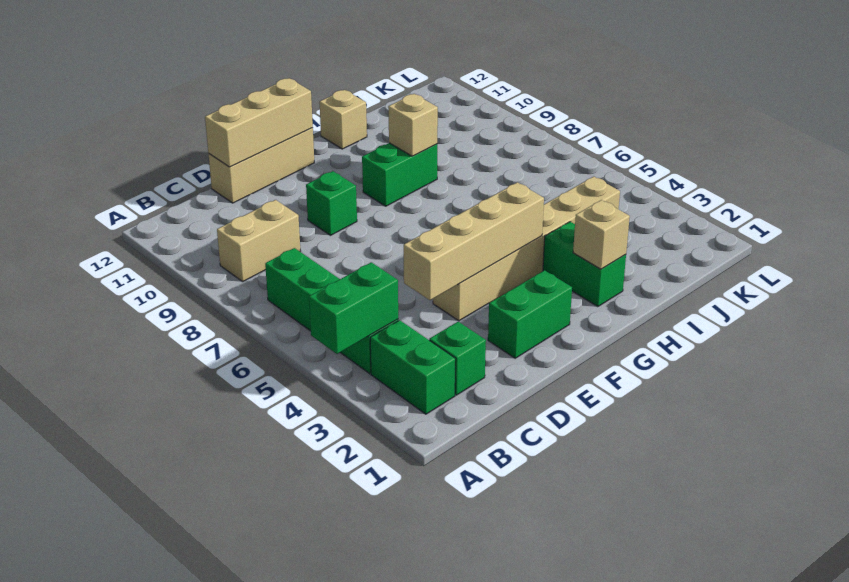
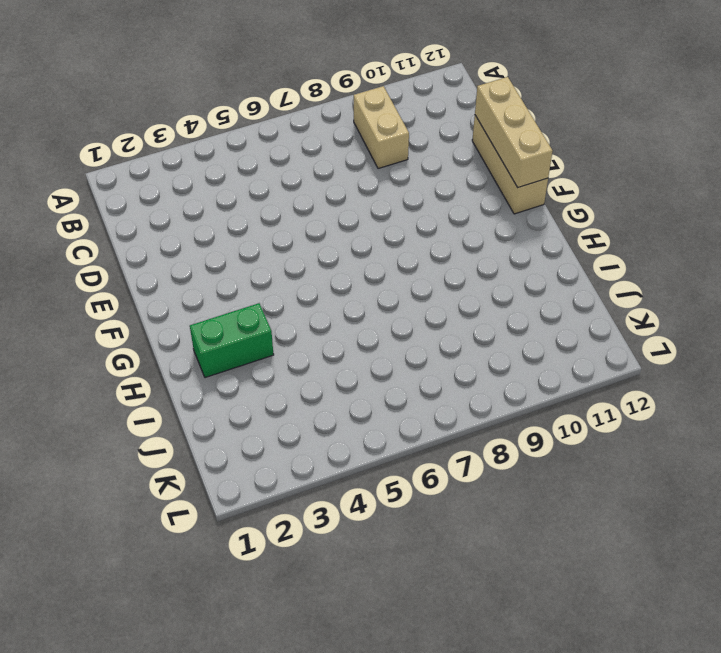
none -> green brick B2:B3 level 1
none -> green brick B4:B7 level 1
none -> green brick C2 level 1

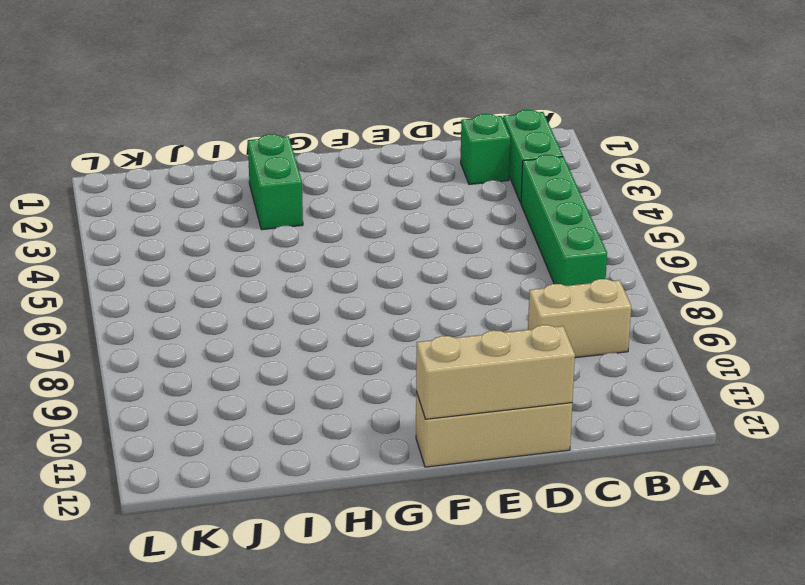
none -> green brick E2:F2 level 1
none -> tan brick E4:J4 level 1
none -> green brick E9 level 1

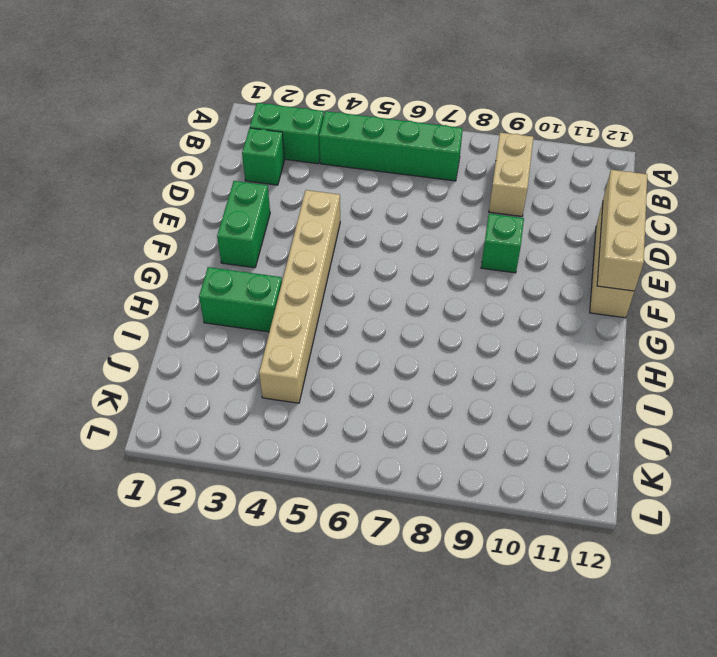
none -> green brick G9:H9 level 1
none -> tan brick H12 level 1
none -> green brick A4:B4 level 2

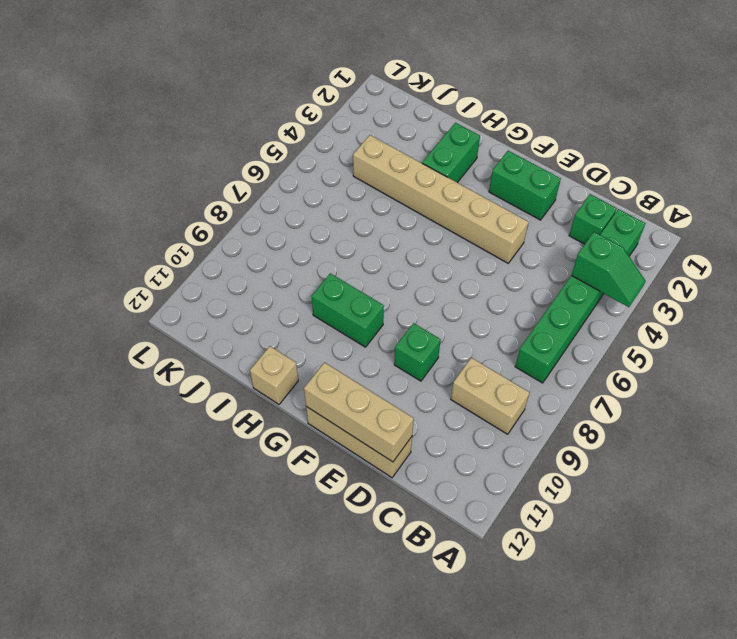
green slope A4:B4 level 2 top B -> green brick A4:B4 level 2
none -> tan brick D4:G4 level 2
none -> tan brick H2 level 2
none -> tan brick H9 level 2

